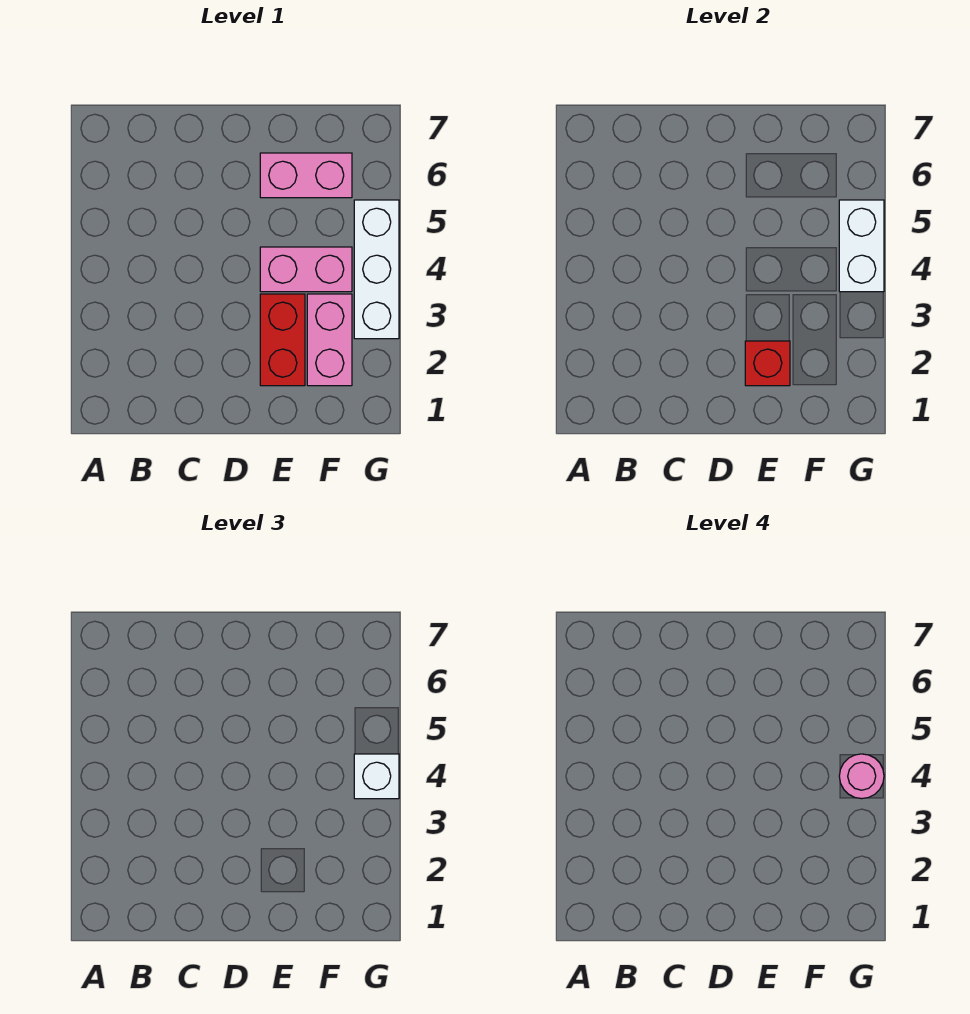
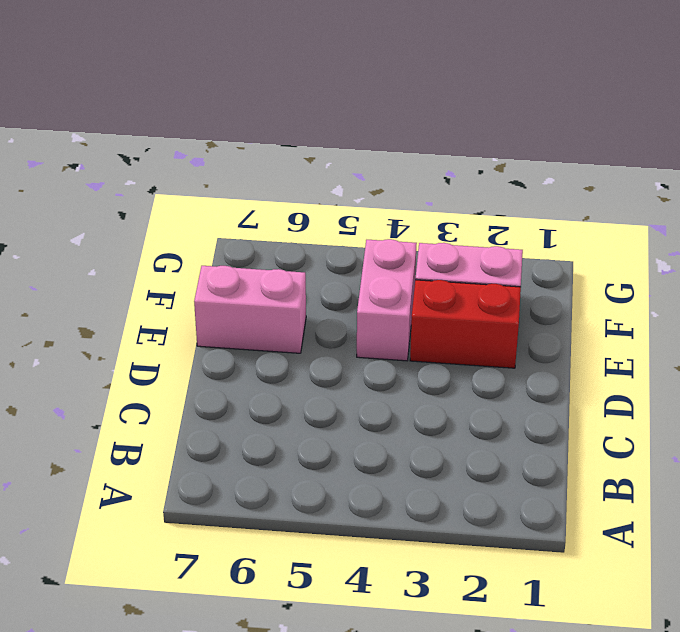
pink brick E6:E7 level 1 -> pink brick E6:F6 level 1
none -> white brick G3:G5 level 1
none -> red brick E2 level 2

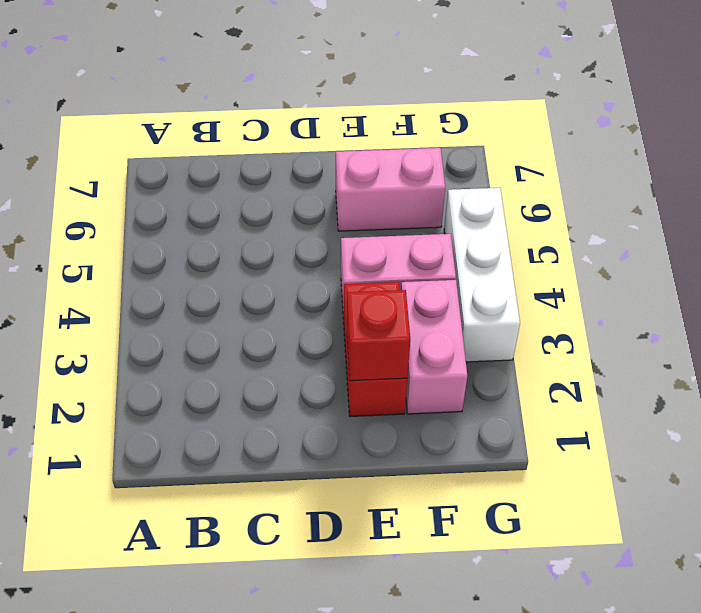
none -> white brick G4:G5 level 2
none -> white brick G4 level 3

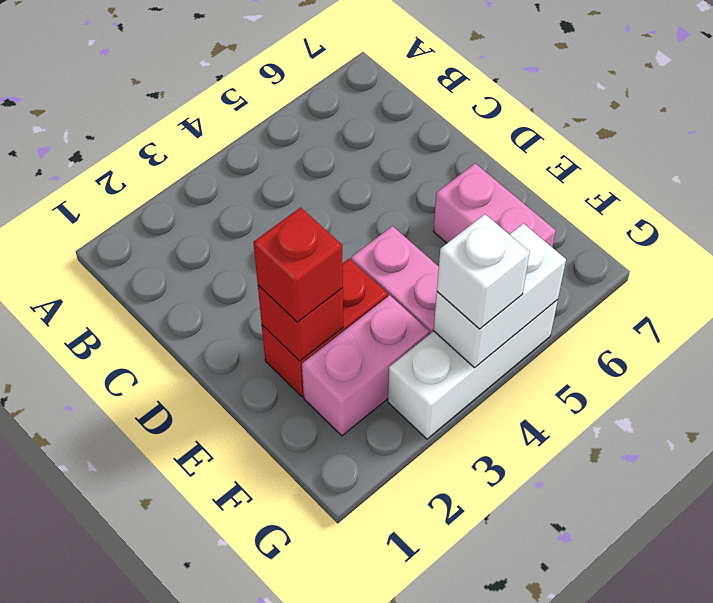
red brick E2 level 3 -> none
none -> pink round brick G4 level 4

